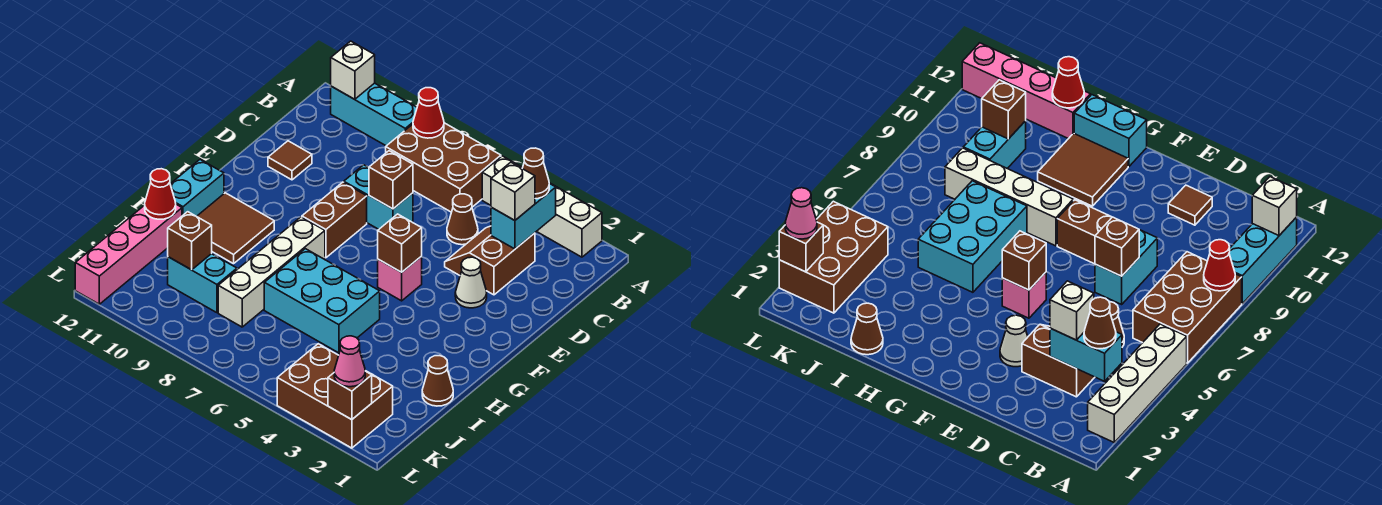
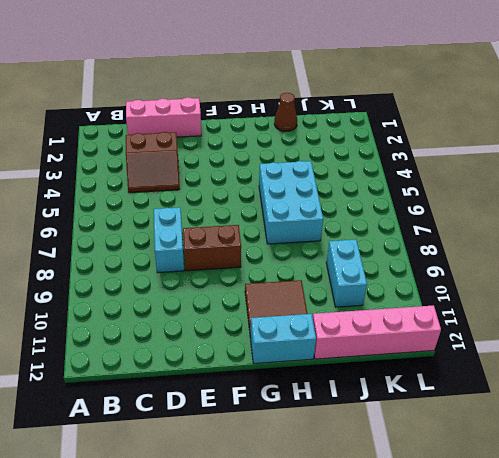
pink brick C1:E1 level 1 -> none
none -> white brick A2:A5 level 1
none -> brown brick A6:B8 level 1
none -> cyan brick A9:A11 level 1

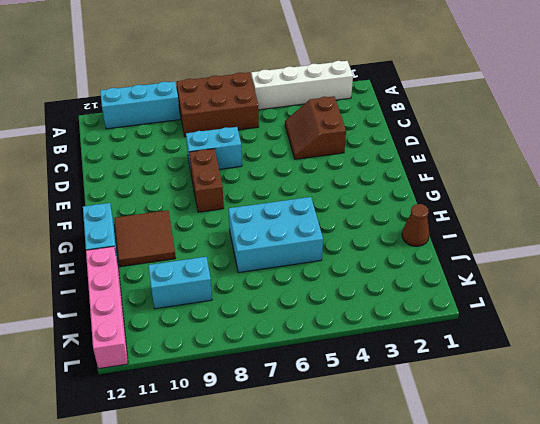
none -> brown cone C5 level 1
none -> brown tile D11 level 1
none -> white cone E3 level 1

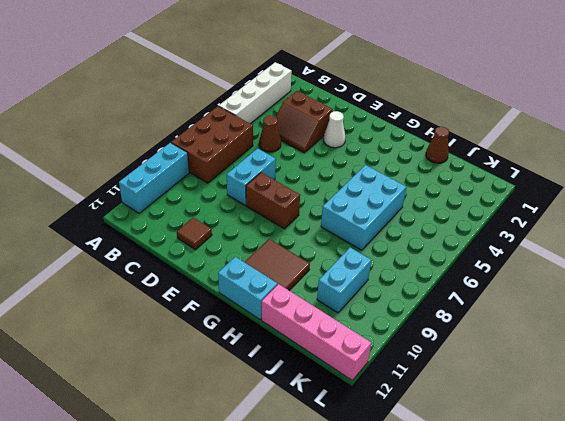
none -> pink brick F5 level 1
none -> white brick G8:J8 level 1
none -> brown brick K2:L4 level 1

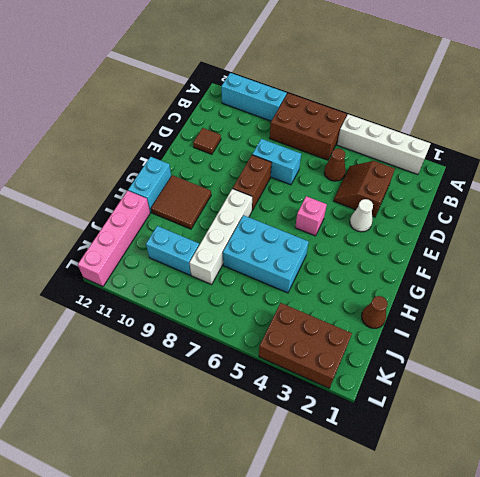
none -> red cone A8 level 2
none -> white brick A11 level 2
none -> cyan brick B3:C3 level 2

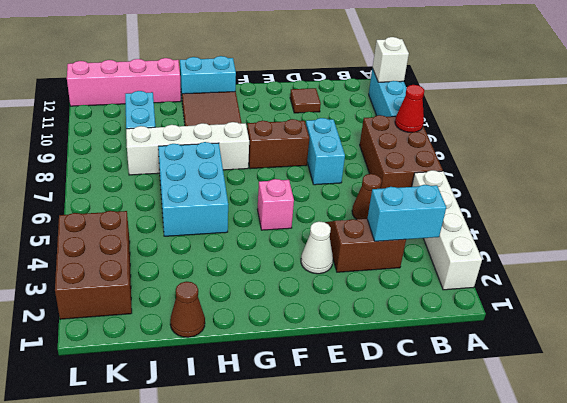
none -> brown brick D7 level 2
none -> brown brick F5 level 2
none -> red cone I12 level 2

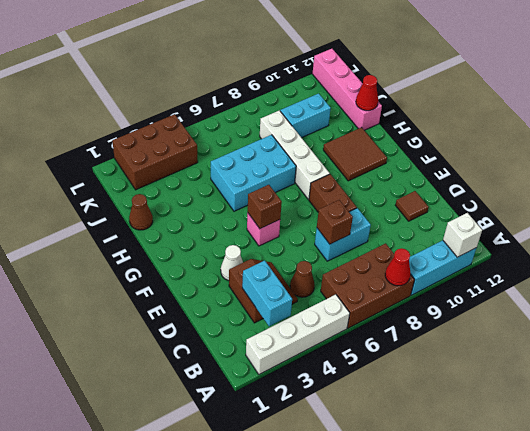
none -> cyan brick G12:H12 level 1
none -> brown brick J10 level 2
none -> brown brick L2 level 2

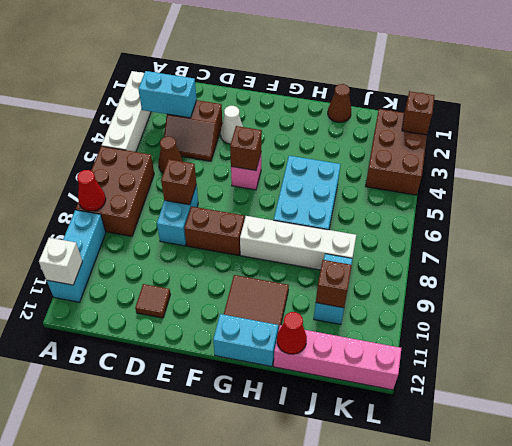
none -> brown cone B3 level 3
none -> white brick C3 level 3
none -> pink cone L2 level 3

